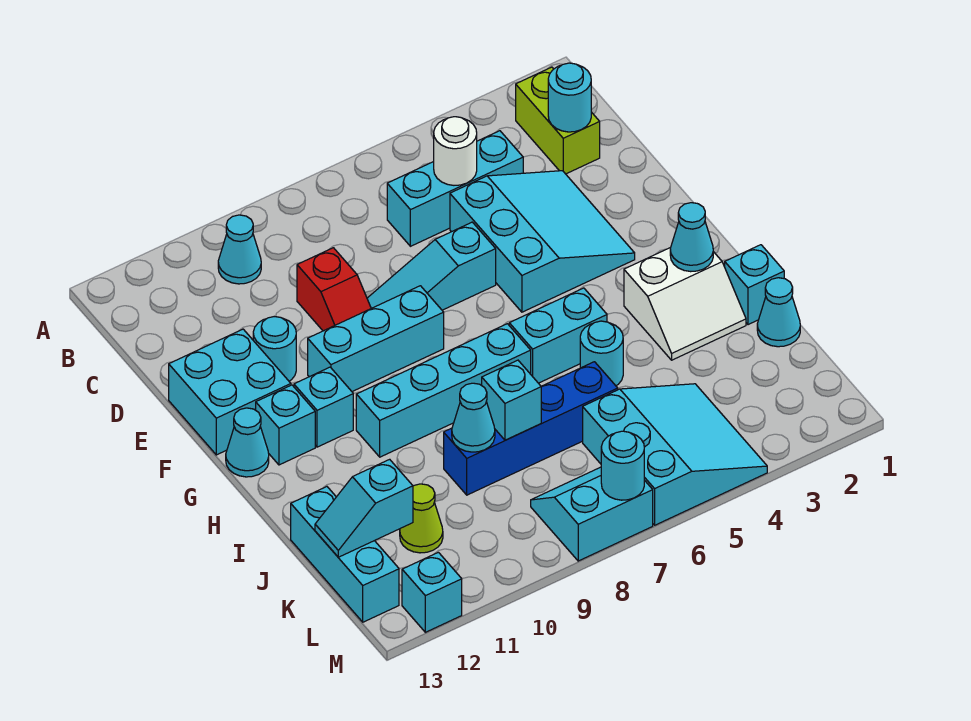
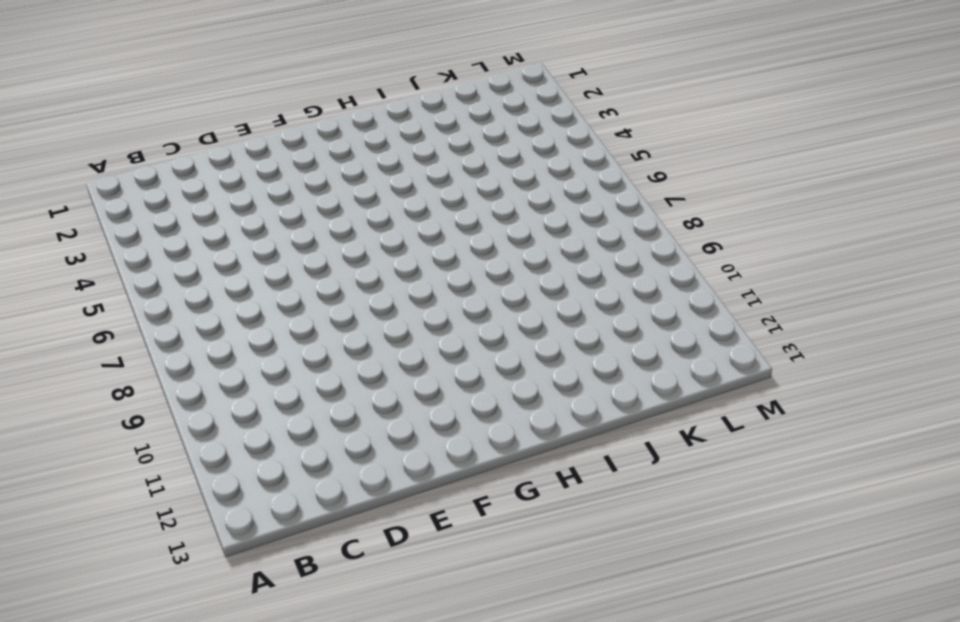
none -> lime brick B2:C2 level 1
none -> cyan cone B10 level 1
none -> cyan brick C4:C6 level 1
none -> cyan slope D3:F5 level 1 top 5

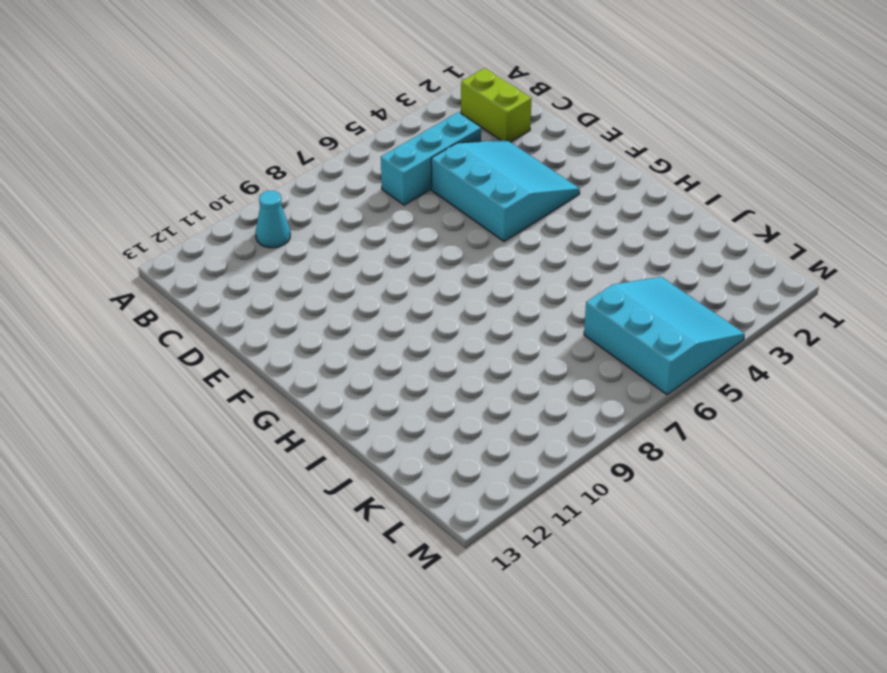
none -> red slope D9:E9 level 1 top D
none -> cyan slope E6:E8 level 1 top 6
none -> cyan round brick E11 level 1
none -> cyan brick E12:F13 level 1

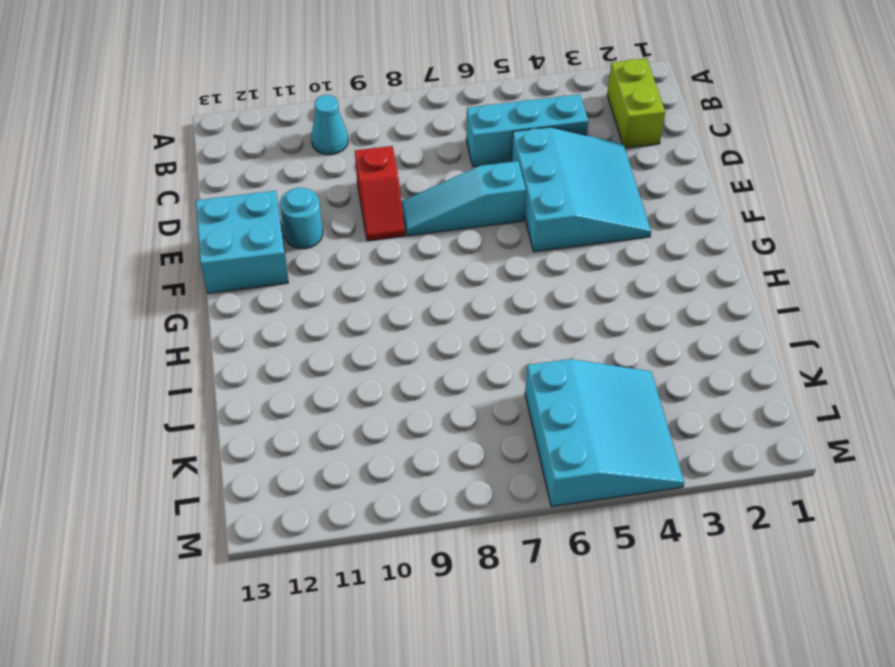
none -> cyan brick F8:F10 level 1
none -> cyan brick G11 level 1
none -> cyan brick G12 level 1
none -> cyan cone G13 level 1

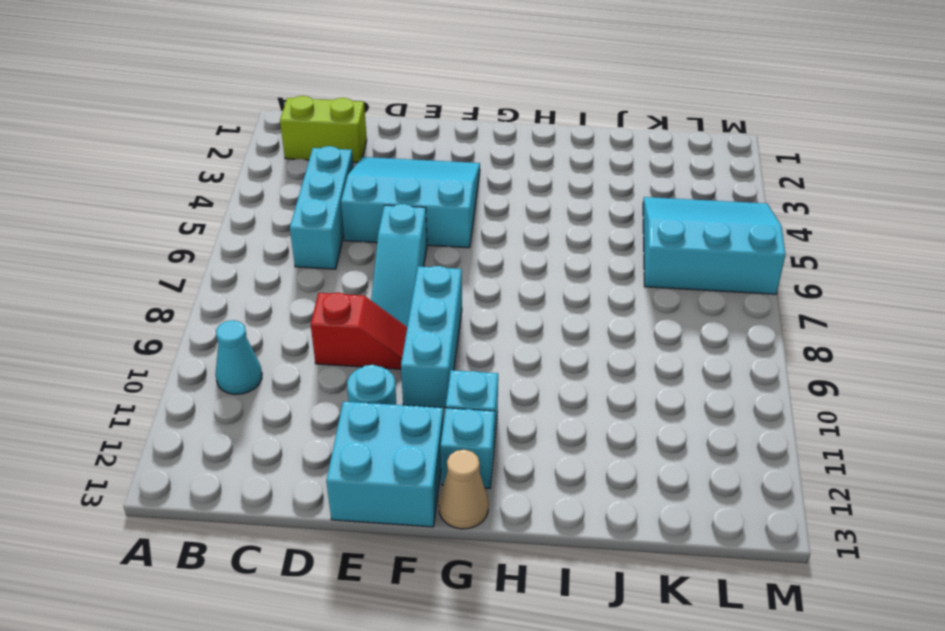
tan cone G13 level 1 -> cyan cone G13 level 1
none -> white slope H2:I3 level 1 top H
none -> cyan brick H5:H6 level 1
none -> cyan brick H7:H10 level 1
none -> cyan brick I1 level 1

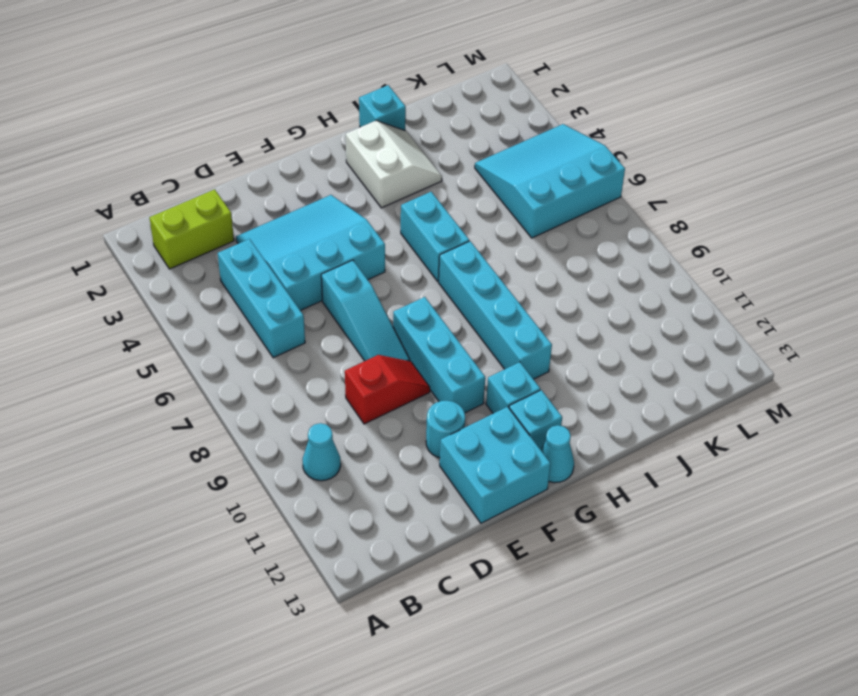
none -> cyan round brick I5 level 1
none -> cyan cone J1 level 1
none -> blue brick J6:J9 level 1
none -> cyan brick J13:L13 level 1

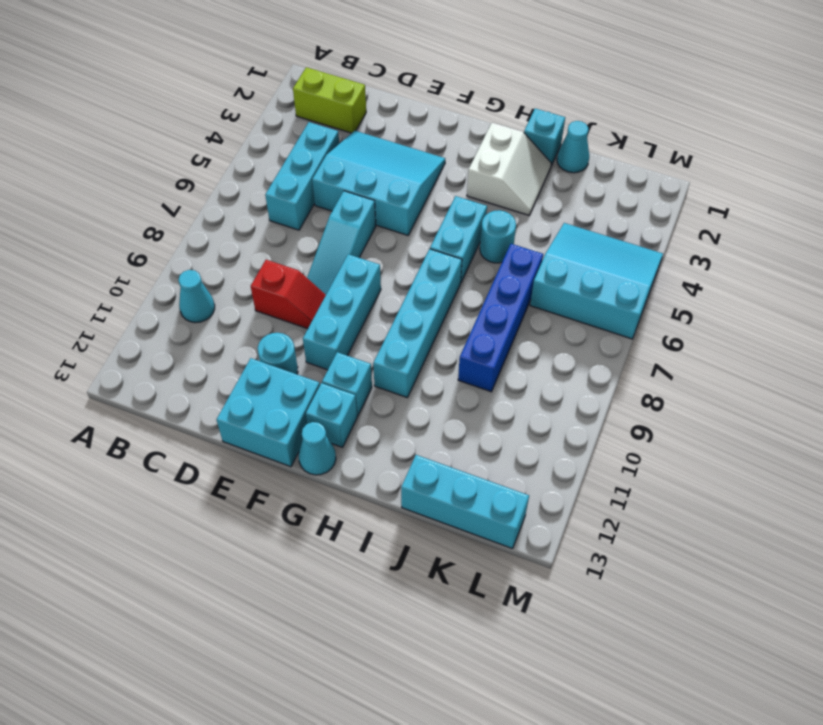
none -> lime cone K11 level 1
none -> cyan slope L7:M8 level 1 top M
none -> cyan brick M12 level 1
none -> cyan round brick C2 level 2

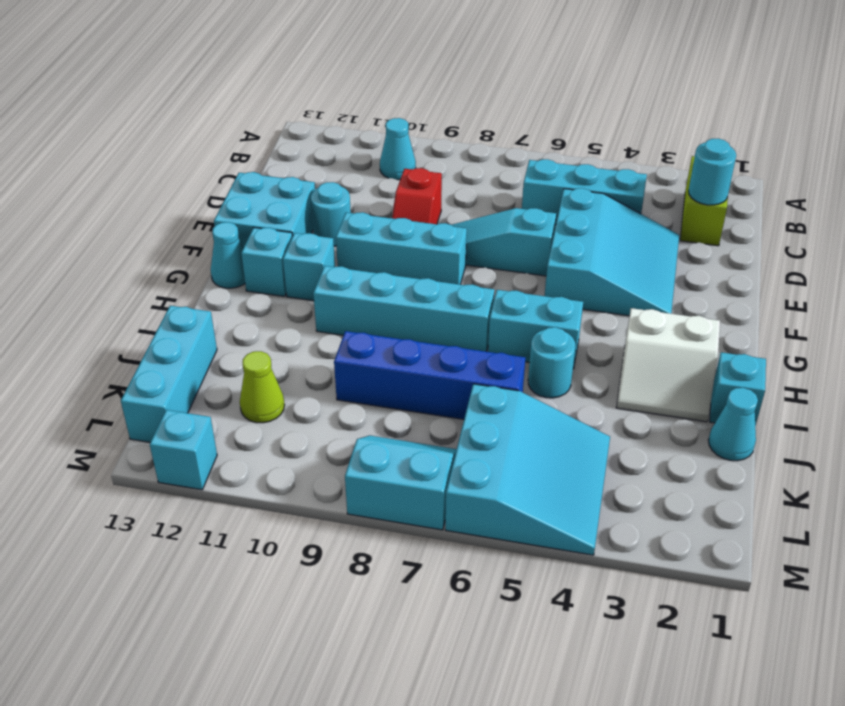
none -> white round brick C5 level 2
none -> cyan cone H2 level 2
none -> cyan brick J8 level 2
none -> cyan cone J9 level 2

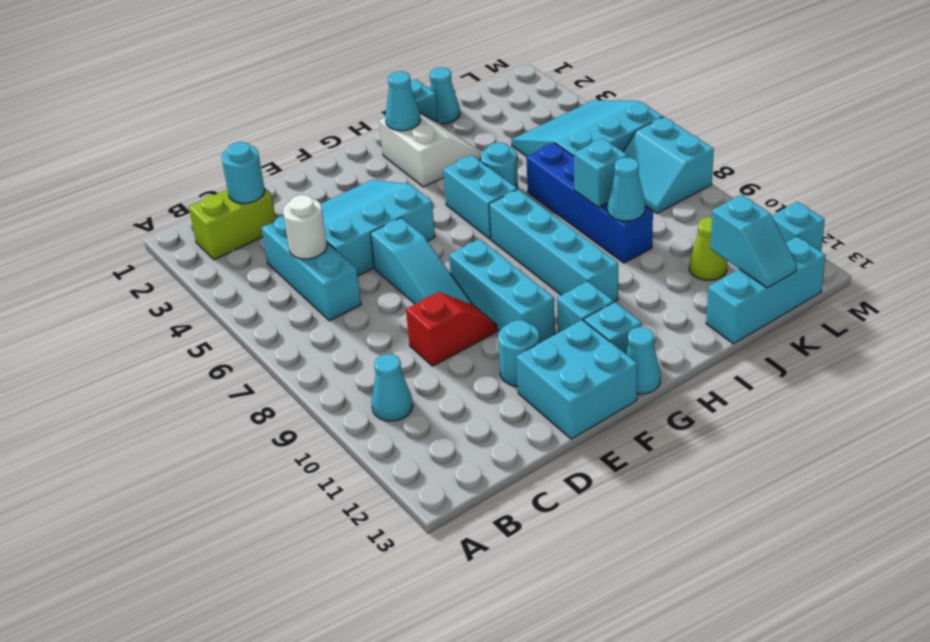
none -> cyan round brick M7 level 2

